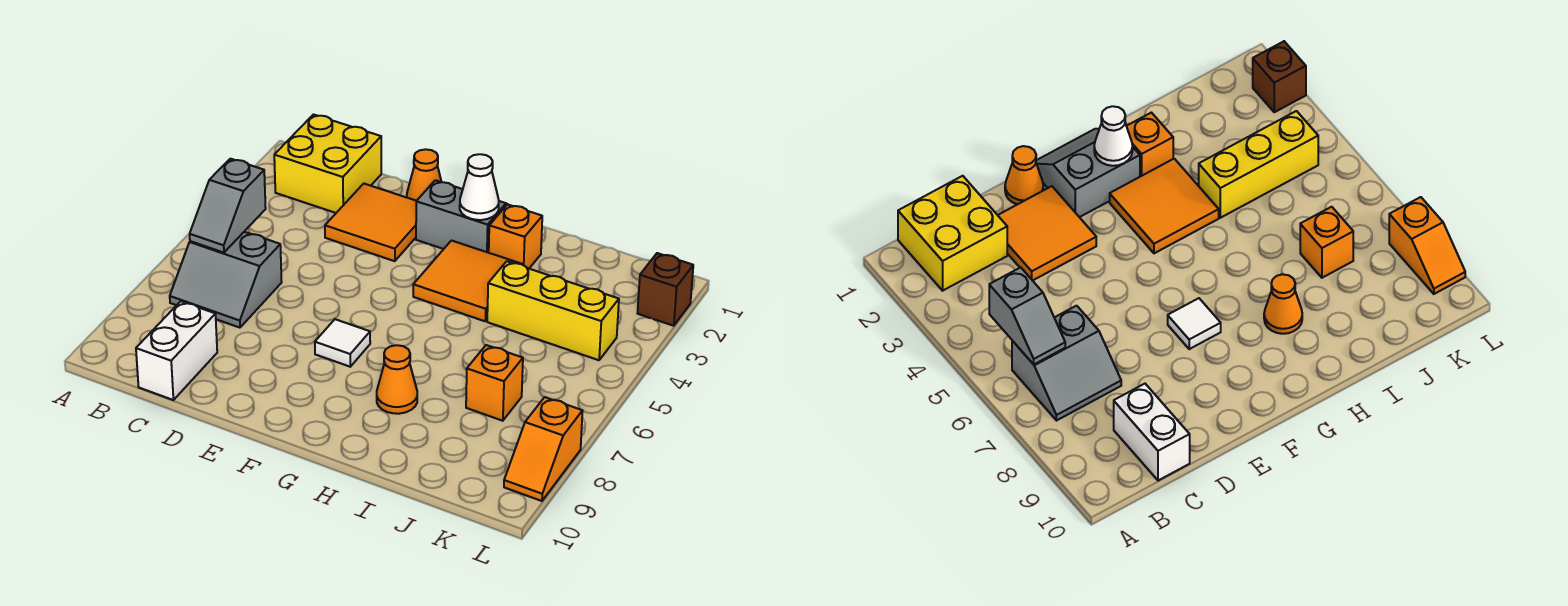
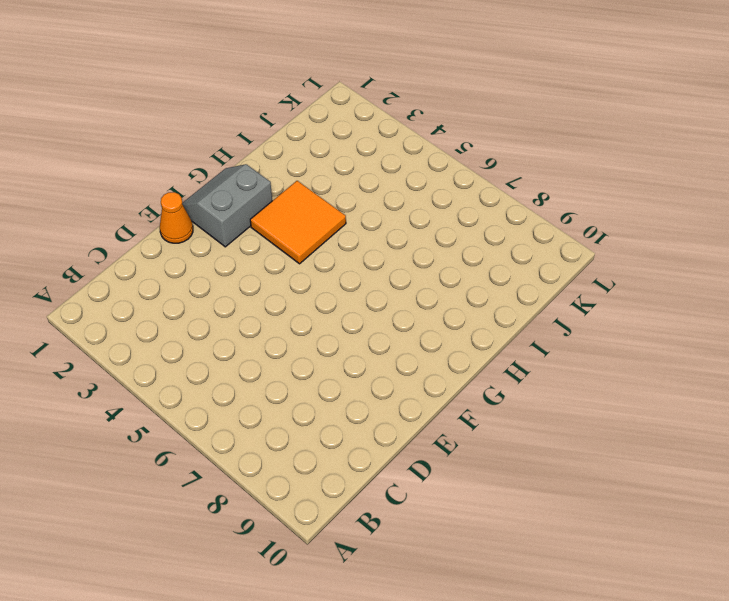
none -> yellow brick B1:C2 level 1
none -> grey slope B6:C7 level 1 top 6
none -> white brick C9:C10 level 1

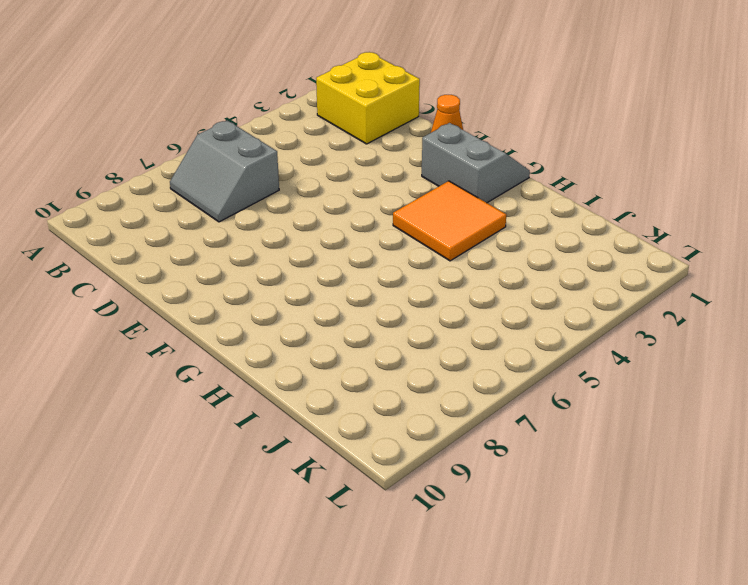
none -> white brick C9:C10 level 1
none -> orange tile D2:E3 level 1
none -> white tile F7 level 1

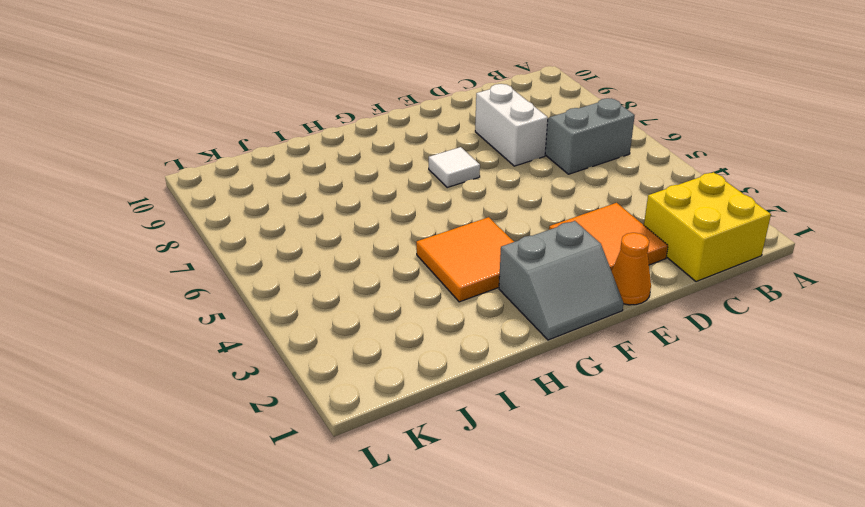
white brick D7:D8 level 1 -> white brick C9:C10 level 1
none -> orange brick H2 level 1
none -> orange cone H8 level 1
none -> yellow brick I4:K4 level 1

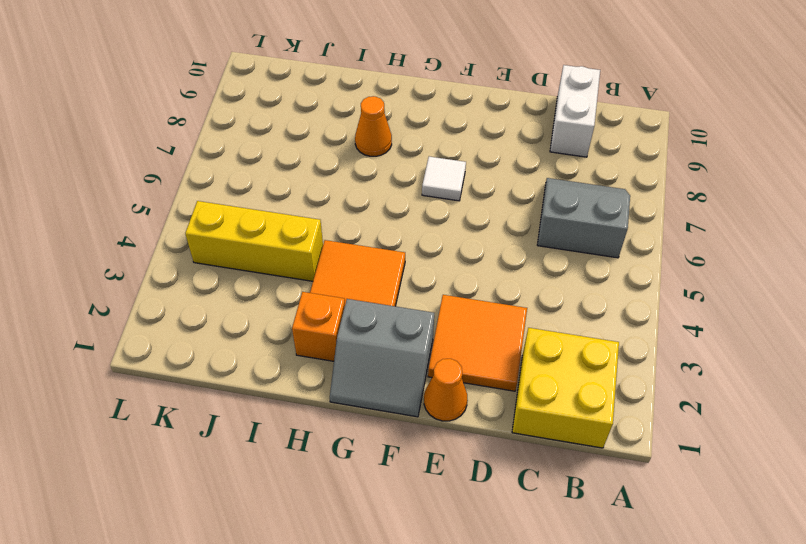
none -> orange brick J7 level 1
none -> brown brick L2 level 1
none -> orange slope L8:L9 level 1 top 8

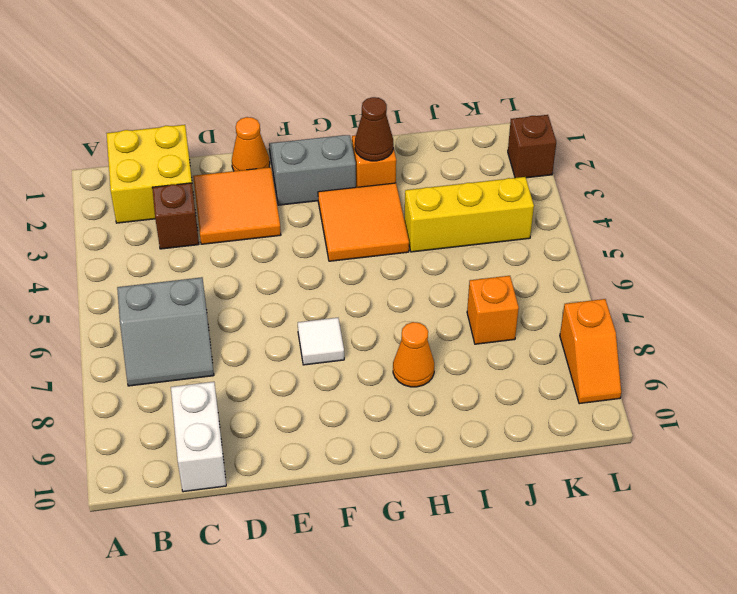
brown brick C3 level 1 -> none
brown cone H2 level 2 -> none
none -> grey slope B5:B6 level 2 top 5
none -> white cone G2 level 2

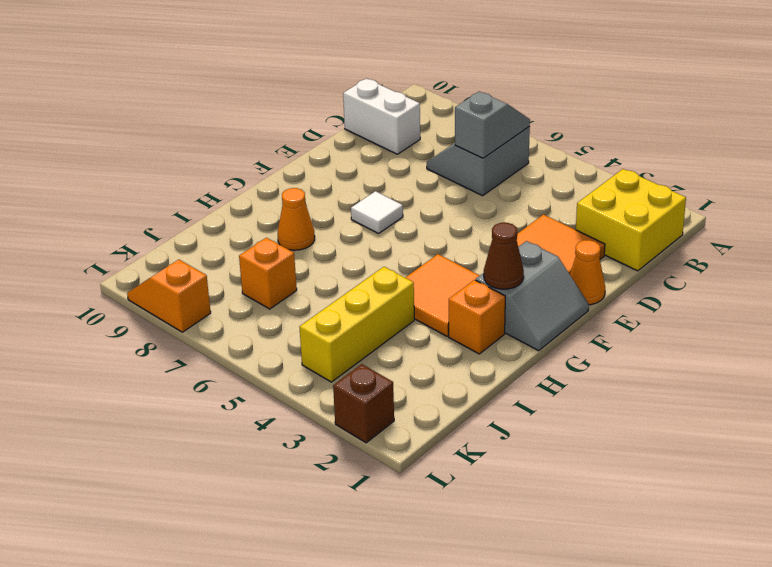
grey slope B6:C6 level 2 top C -> grey slope B5:B6 level 2 top 5
brown cone G2 level 2 -> white cone G2 level 2

